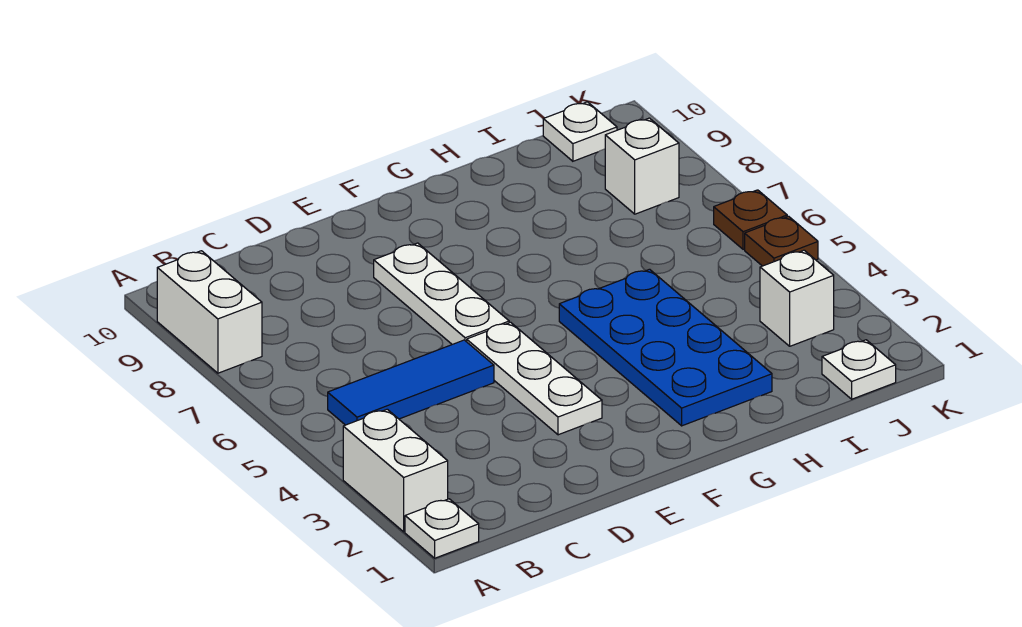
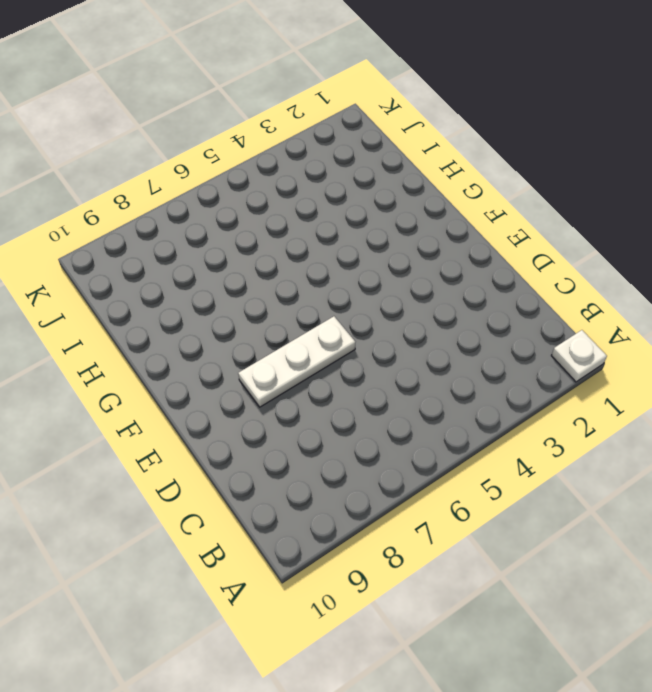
none -> white brick A2:A3 level 1
none -> white brick A8:A9 level 1
none -> blue tile B5:D5 level 1

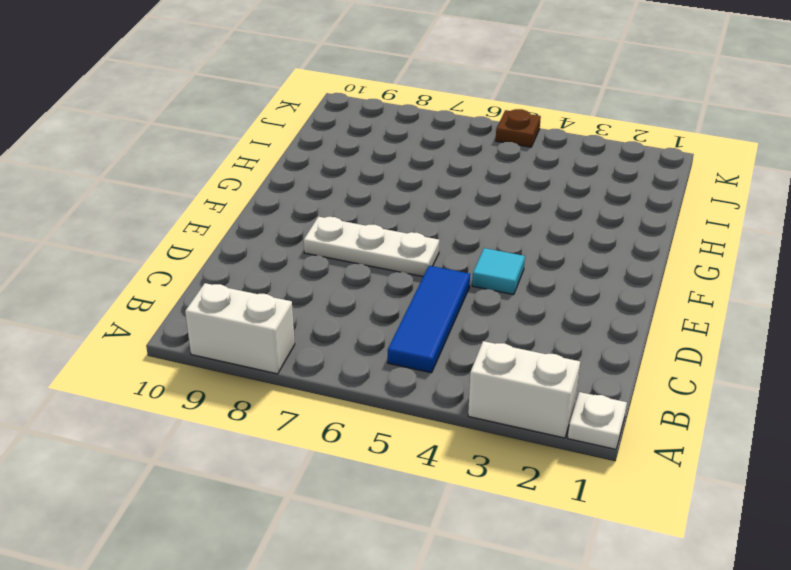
cyan tile E4 level 1 -> white plate E3:E5 level 1
none -> blue plate G2:H5 level 1
none -> white plate J1 level 1
none -> white brick J3 level 1

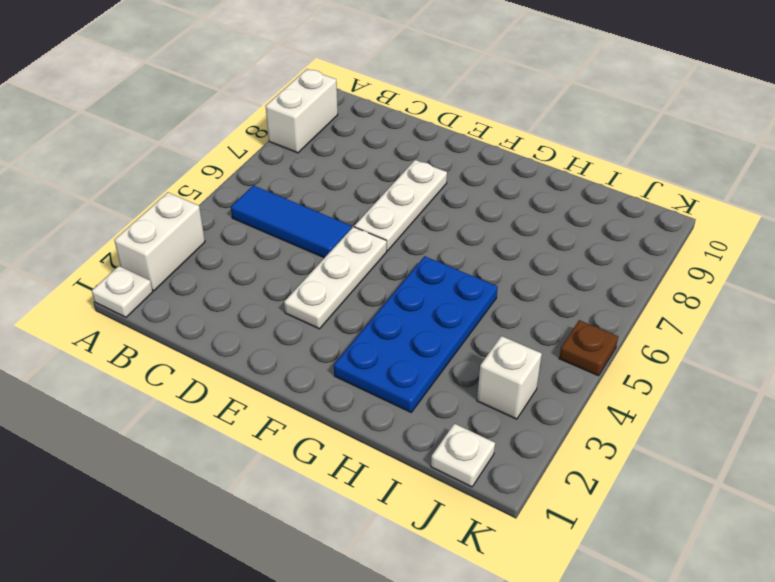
none -> white brick J8 level 1
none -> white plate J10 level 1
none -> brown plate K6 level 1

